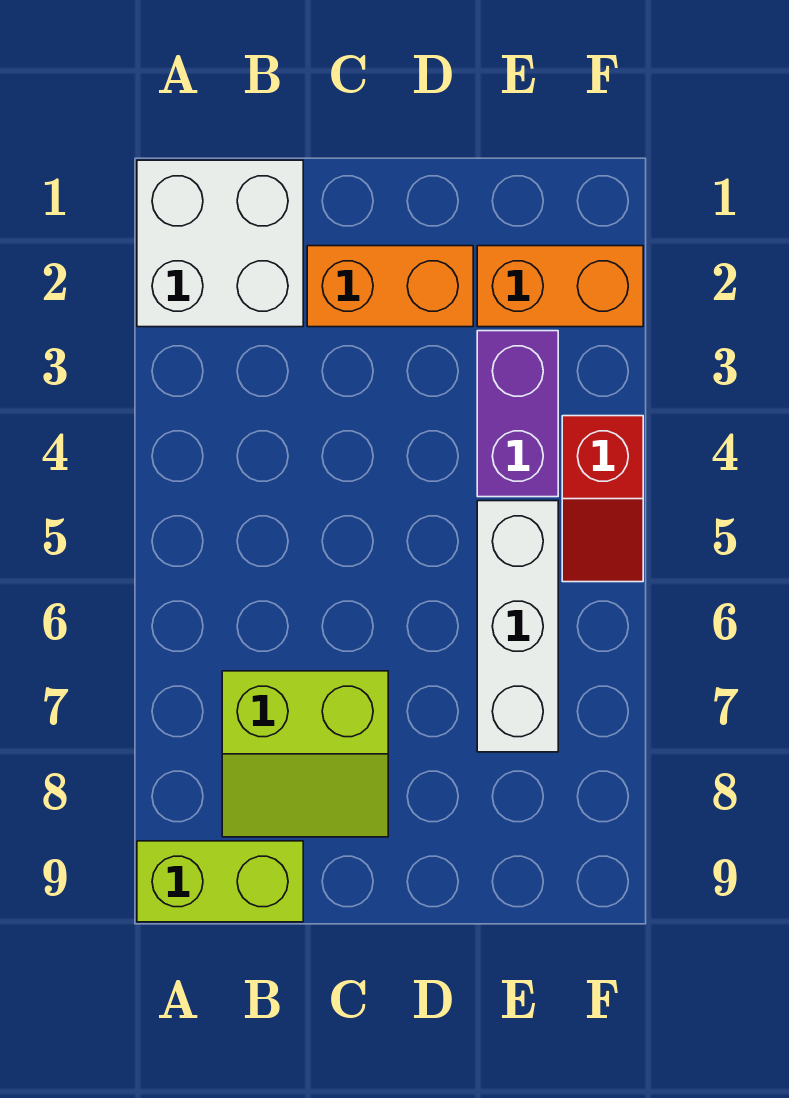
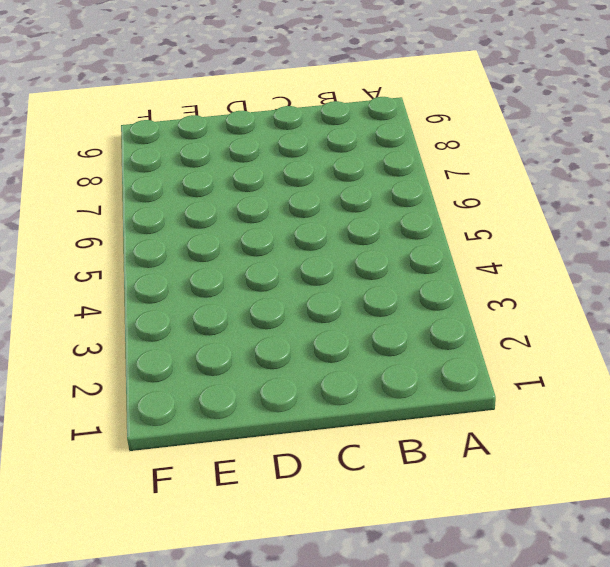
none -> white brick A1:B2 level 1
none -> lime brick A9:B9 level 1

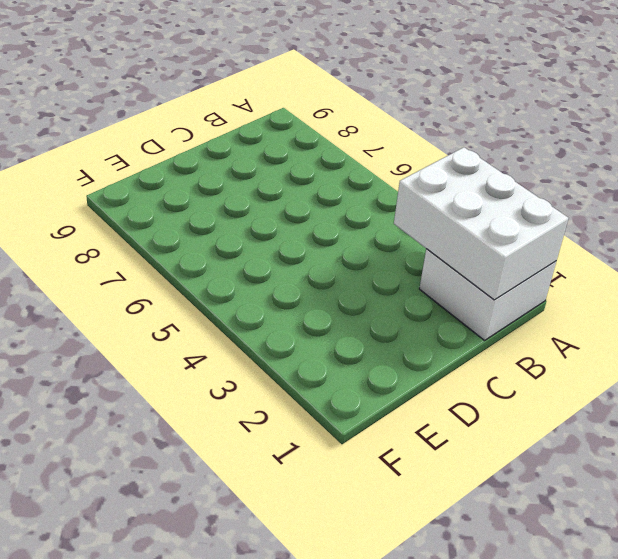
white brick A1:B3 level 2 -> none
none -> lime brick A9:B9 level 1
none -> lime slope B7:C8 level 1 top 7

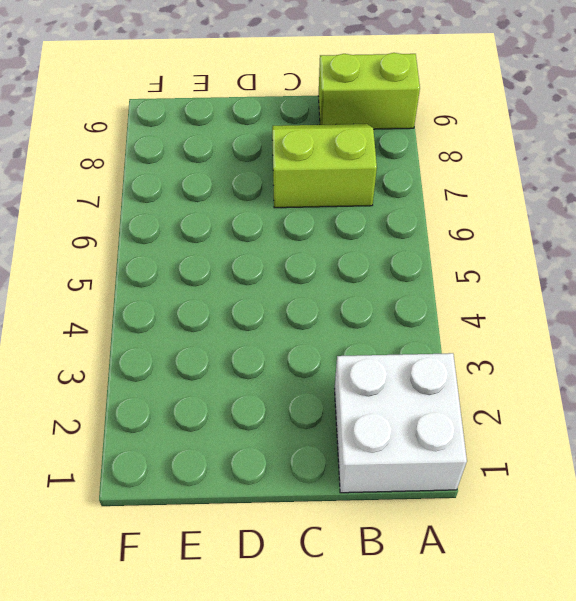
none -> orange brick C2:D2 level 1
none -> orange brick E2:F2 level 1

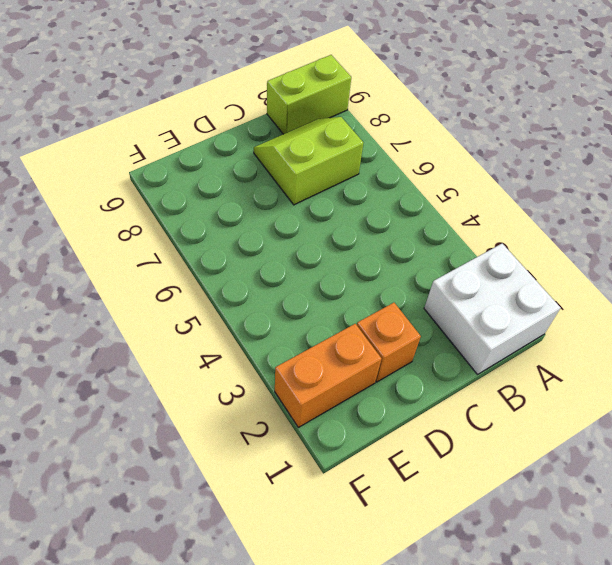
orange brick D2 level 1 -> orange brick C2:D2 level 1
none -> purple brick E3:E4 level 1
none -> white brick E5:E7 level 1

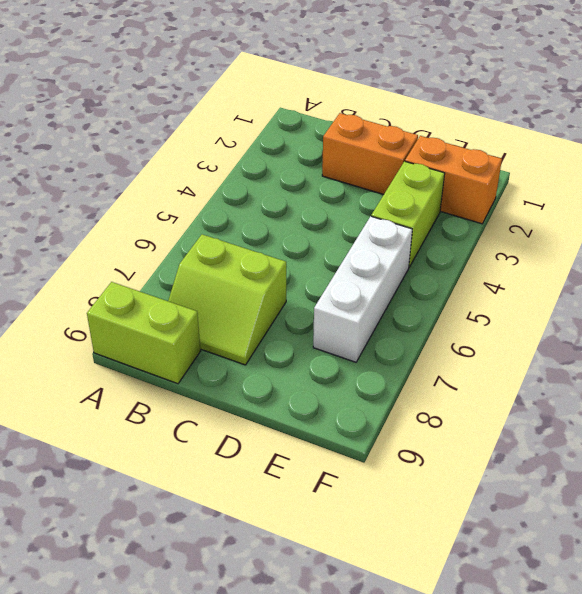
lime brick E3:E4 level 1 -> purple brick E3:E4 level 1
none -> white brick A1:B2 level 1
none -> red slope F4:F5 level 1 top 4

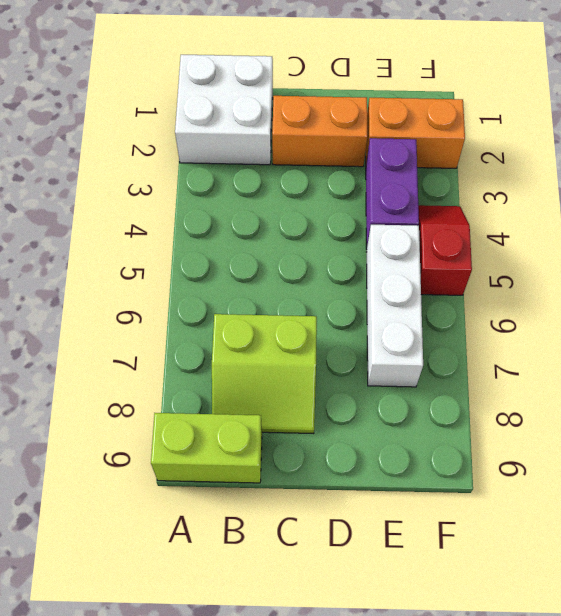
red slope F4:F5 level 1 top 5 -> red slope F4:F5 level 1 top 4

